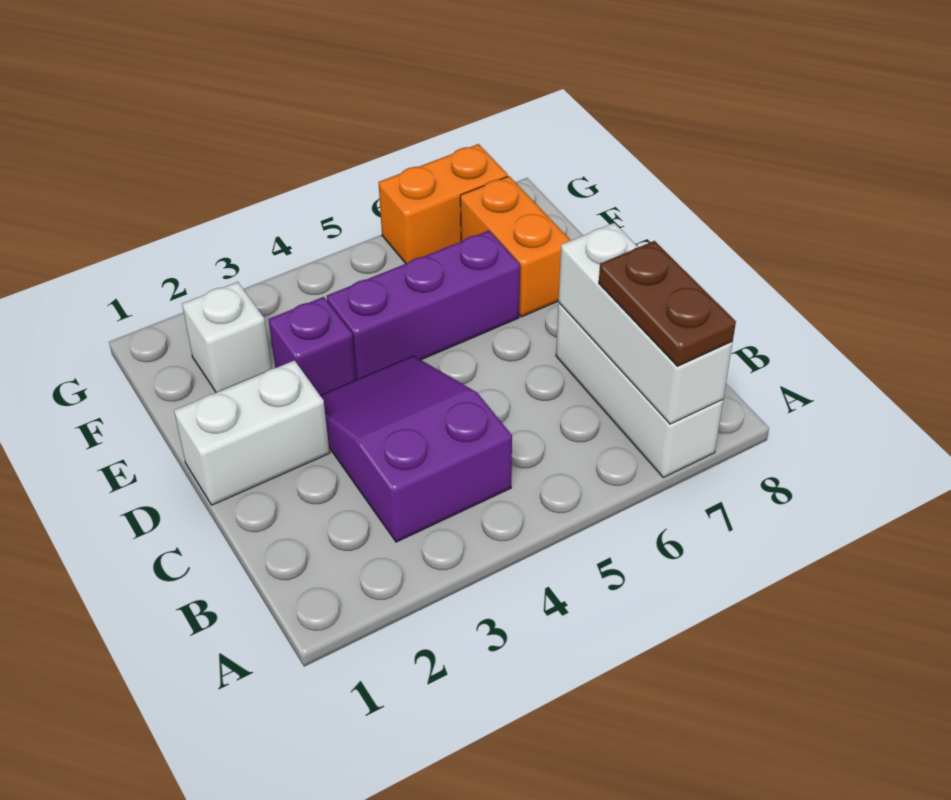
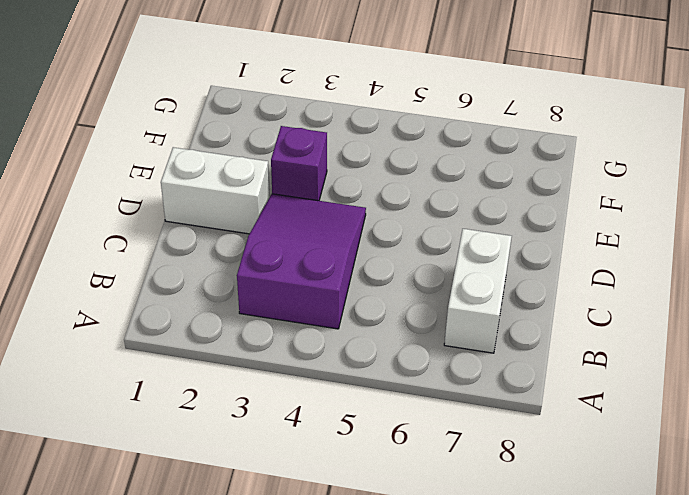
white brick B7:C7 level 1 -> white brick A7:C7 level 1
none -> purple brick E4:E6 level 1
none -> orange brick E7:F7 level 1

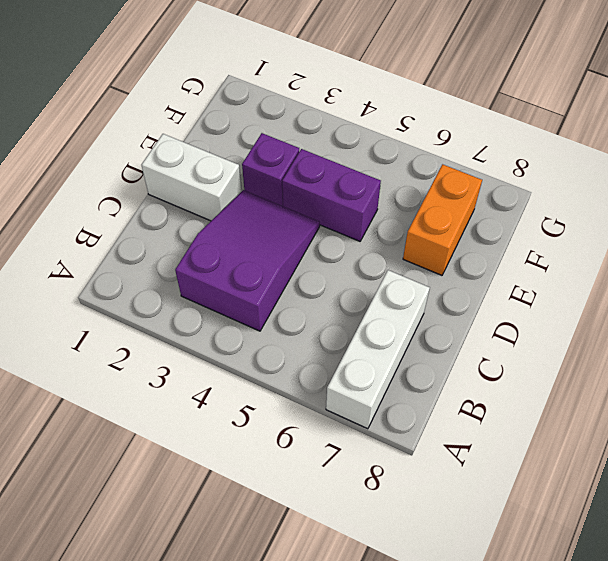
purple brick E4:E5 level 1 -> purple brick E4:E6 level 1
none -> white brick F2 level 1
none -> orange brick G6:G7 level 1

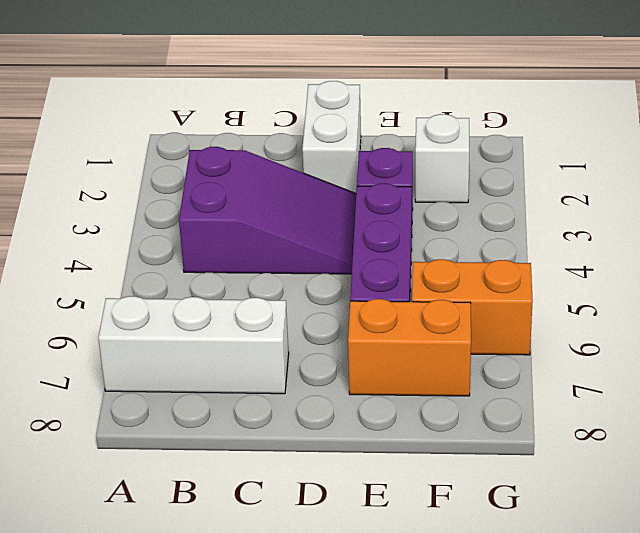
orange brick F6:G6 level 1 -> orange brick G6:G7 level 1
none -> white brick A7:C7 level 2
none -> brown plate A7:B7 level 3

